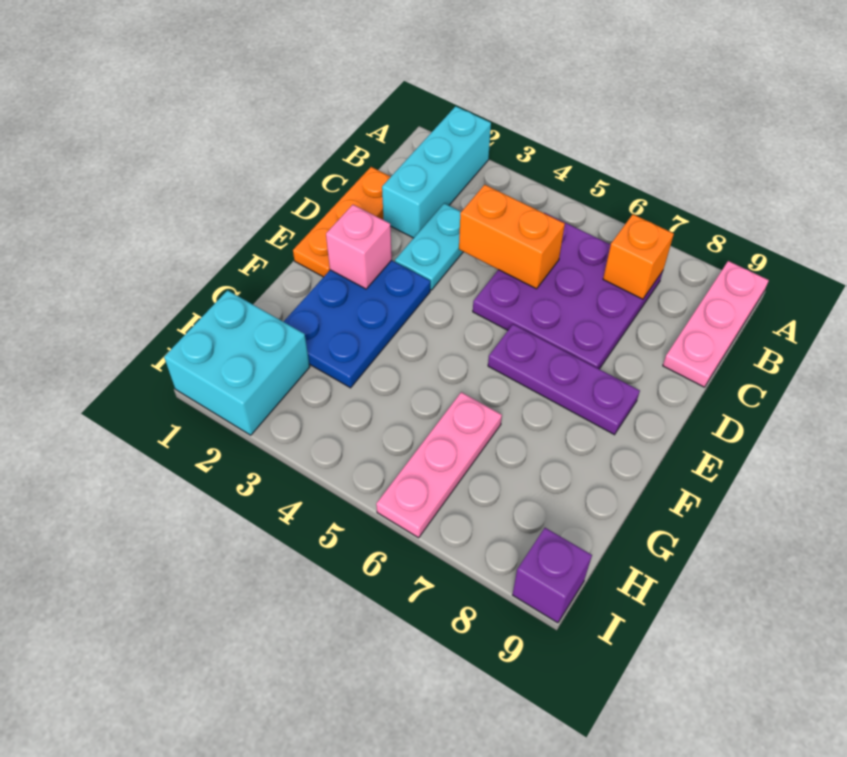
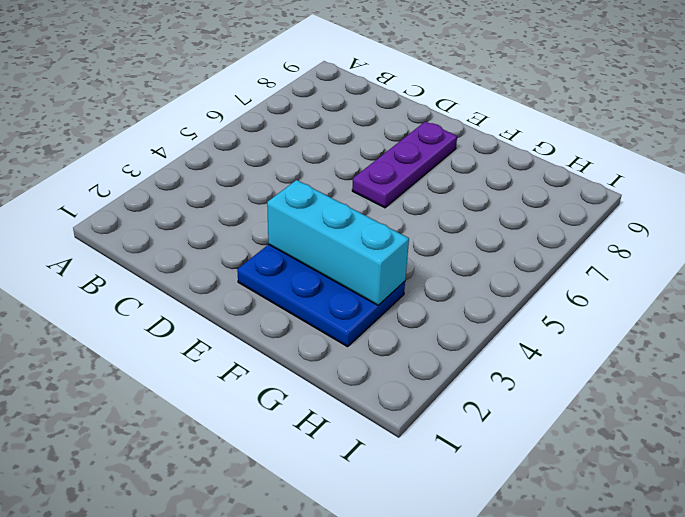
cyan brick E3:G3 level 2 -> cyan brick A2:C2 level 1
none -> pink plate A9:C9 level 1
none -> purple plate B5:D7 level 1
none -> orange plate C1:E1 level 1

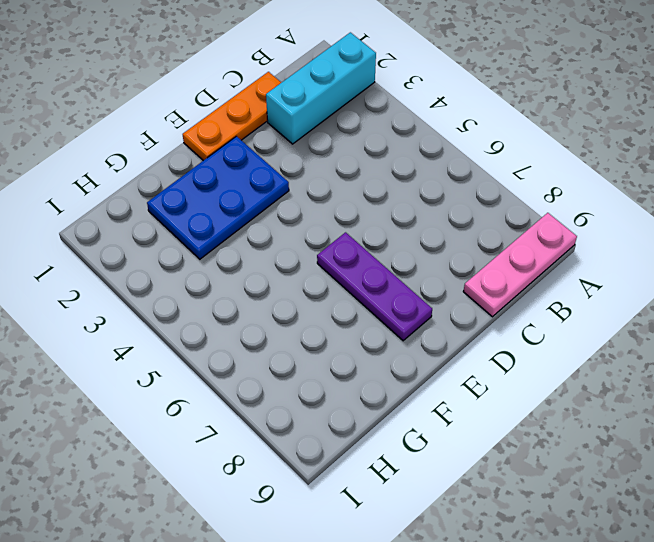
none -> purple plate B5:D7 level 1
none -> cyan plate C3:D3 level 1
none -> pink plate G6:I6 level 1

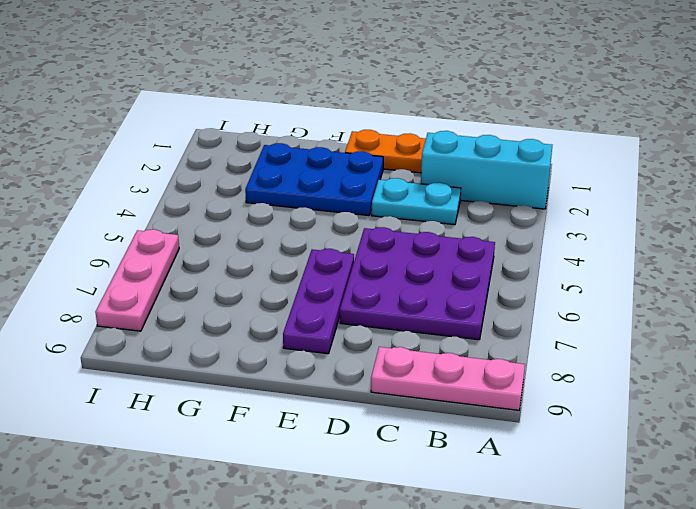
pink plate I6:I8 level 1 -> pink plate G6:I6 level 1
none -> cyan brick H1:I2 level 1
none -> purple brick I9 level 1
none -> orange brick B7 level 2

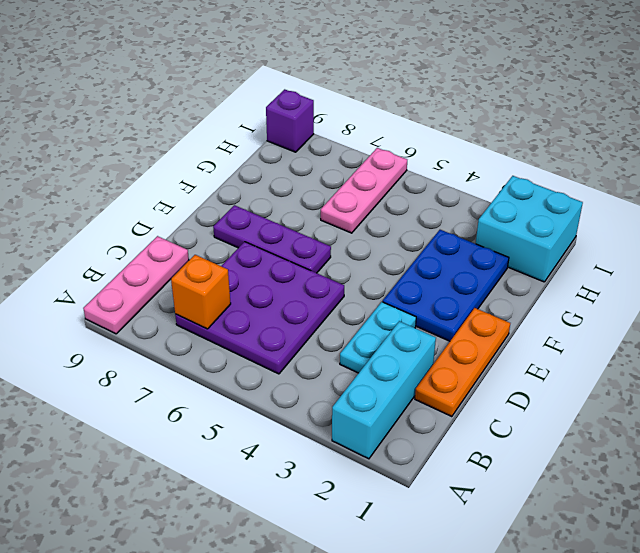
none -> orange brick C4:C5 level 2
none -> pink brick E2 level 2

